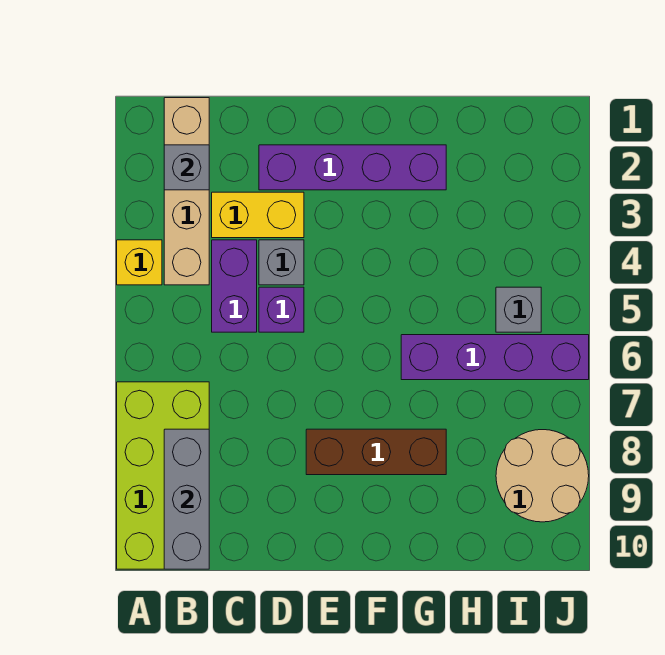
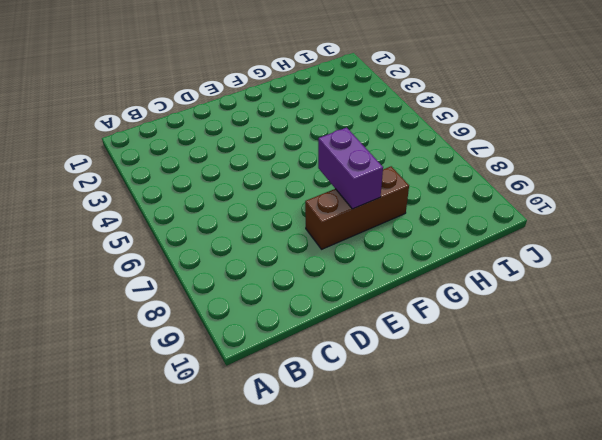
purple brick F7:F8 level 2 -> purple brick C4:C5 level 1
none -> yellow brick A4 level 1
none -> lime brick A7:B10 level 1
none -> tan brick B1:B4 level 1

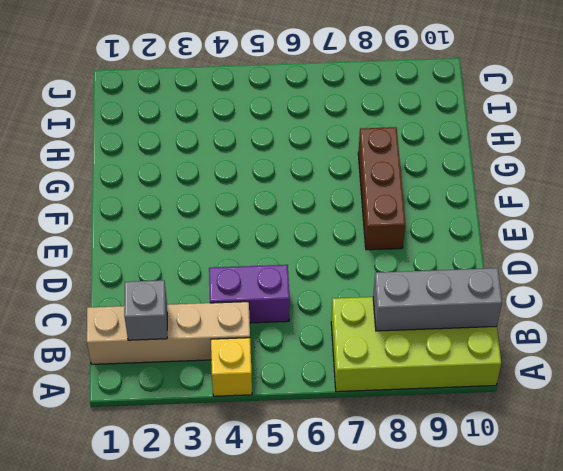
none -> yellow brick C3:D3 level 1
none -> purple brick D2:G2 level 1
none -> grey brick D4 level 1

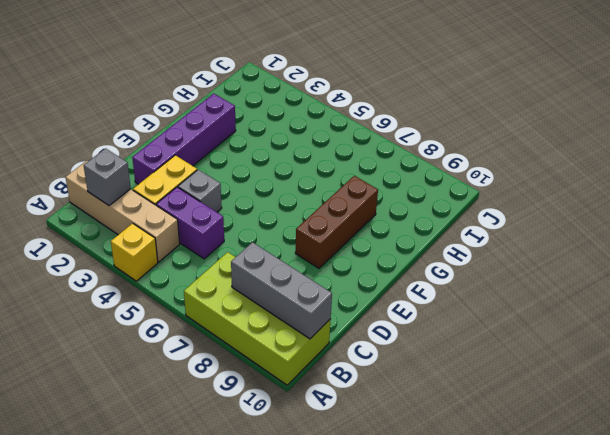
none -> purple brick D5 level 1
none -> purple brick G6:J6 level 1
none -> grey brick I5 level 1

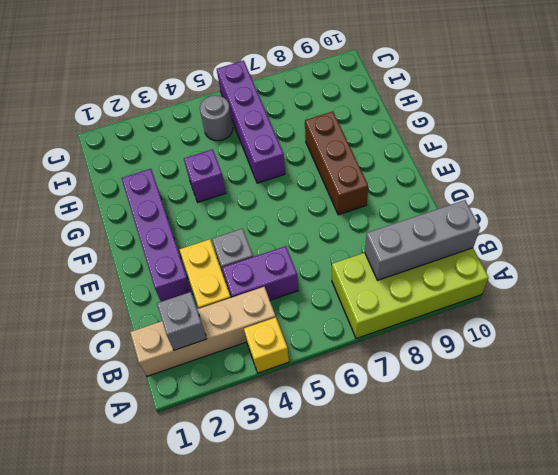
purple brick G4 level 1 -> purple brick D5 level 1
grey round brick I5 level 1 -> grey brick I5 level 1
none -> tan round brick I8:J9 level 1

